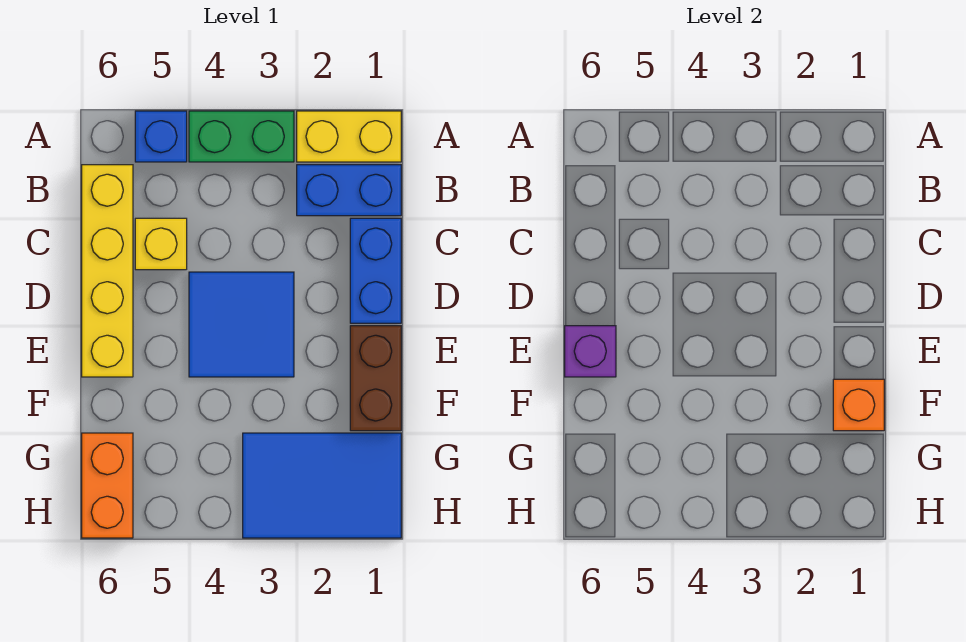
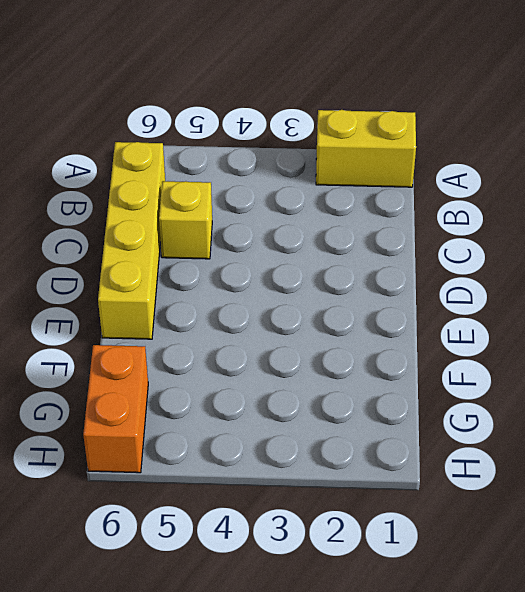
none -> green brick A3:A4 level 1
none -> blue brick A5 level 1
none -> blue brick B1:B2 level 1

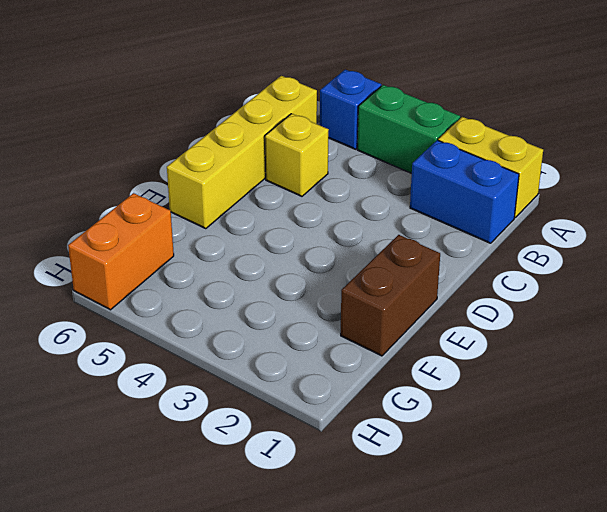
none -> blue brick C1:D1 level 1
none -> blue tile D3:E4 level 1
none -> blue tile G1:H3 level 1

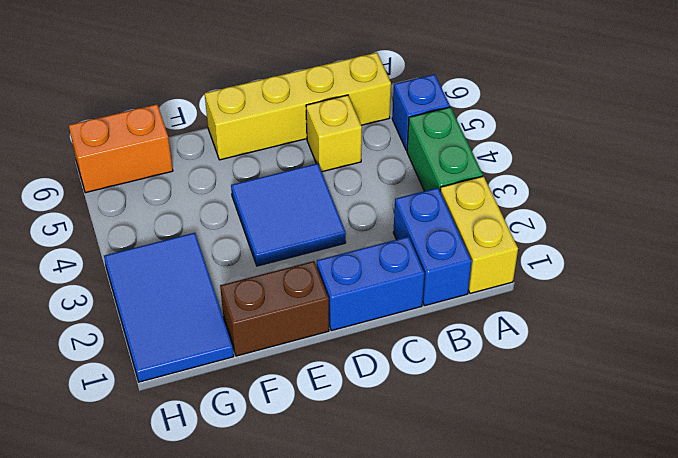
none -> purple brick E6 level 2
none -> orange brick F1 level 2

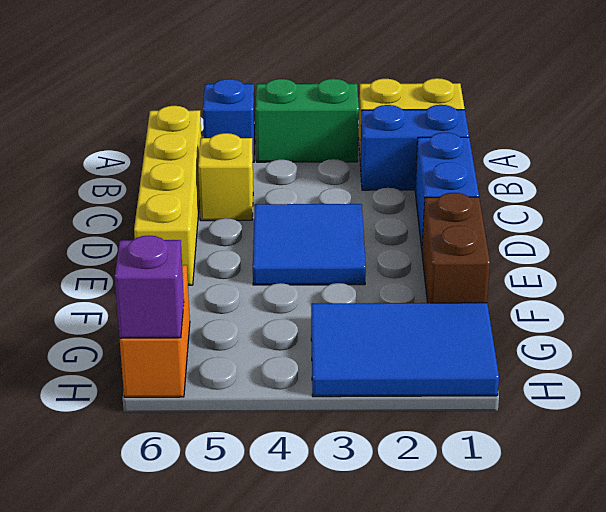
purple brick H6 level 2 -> purple brick E6 level 2
none -> orange brick F1 level 2

